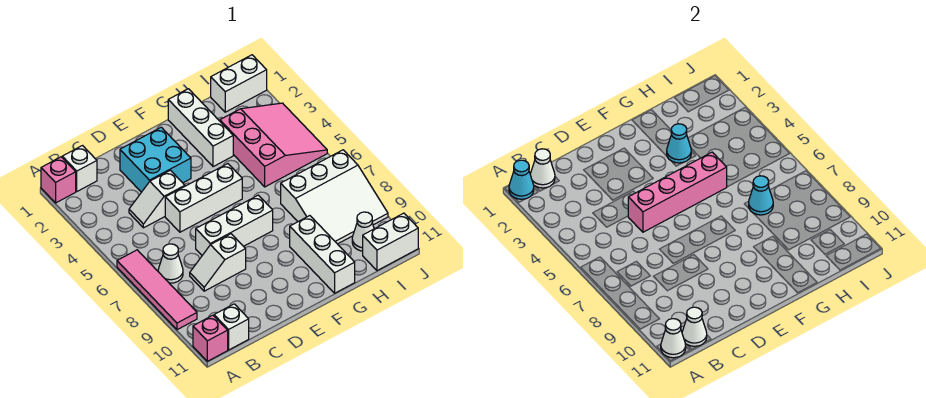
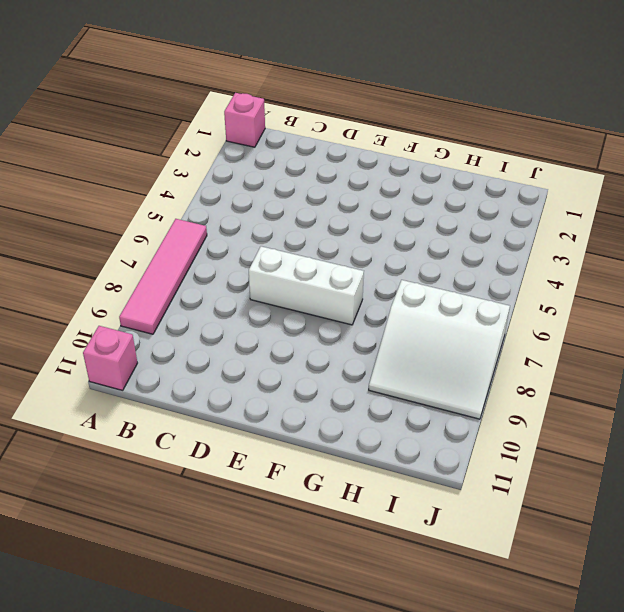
none -> white brick B1 level 1
none -> white cone B7 level 1
none -> white brick B11 level 1

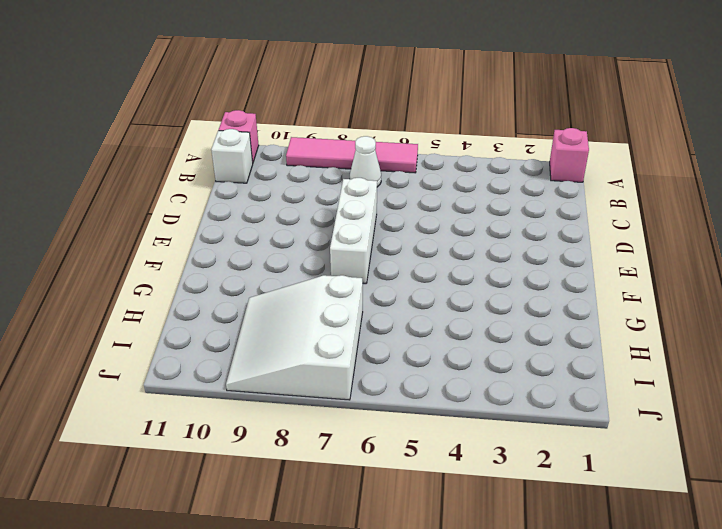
none -> white brick B1 level 1
none -> white slope C4:D4 level 1 top D
none -> white slope C8:D8 level 1 top D

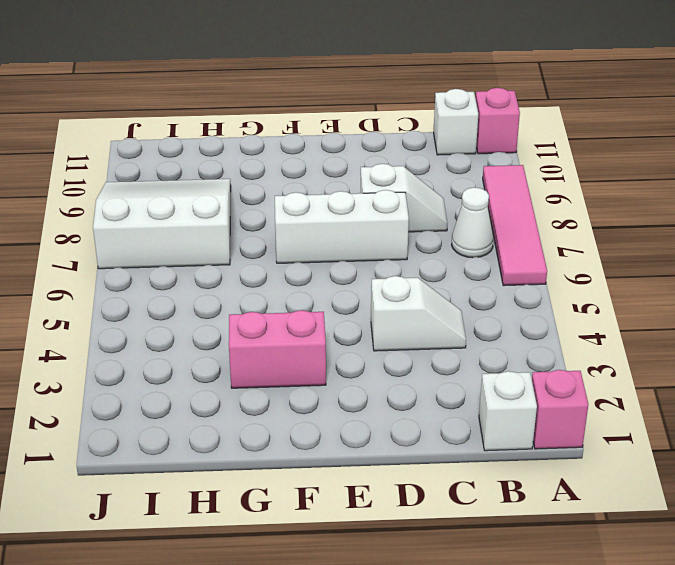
pink brick F3:G3 level 1 -> white brick G1:G3 level 1
none -> cyan brick D2:E3 level 1
none -> white brick D5:F5 level 1
none -> white brick G9:G11 level 1

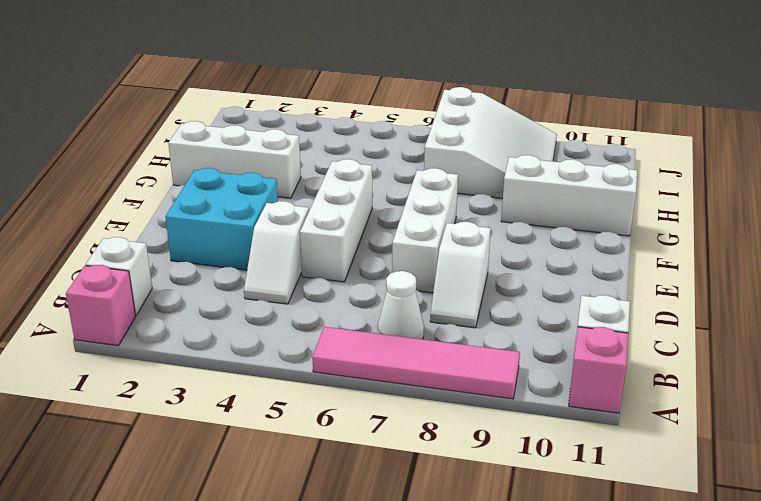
none -> pink slope H3:J5 level 1 top H
none -> white brick I1:J1 level 1
none -> white cone I10 level 1

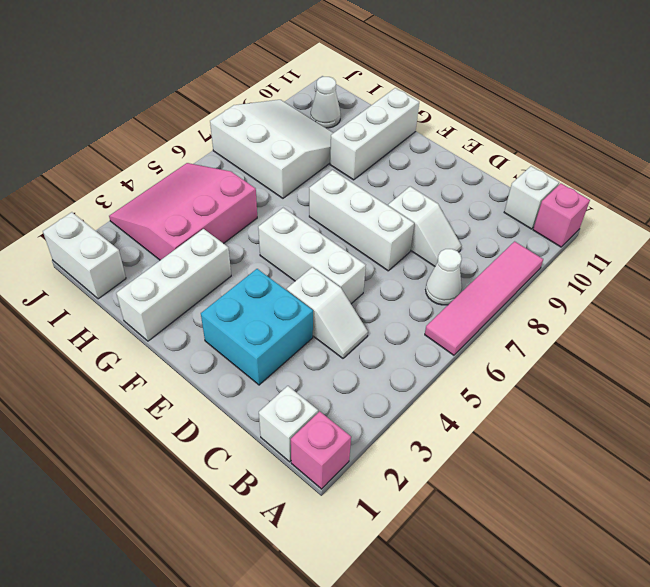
none -> white brick I11:J11 level 1
none -> cyan cone A1 level 2
none -> white cone A11 level 2

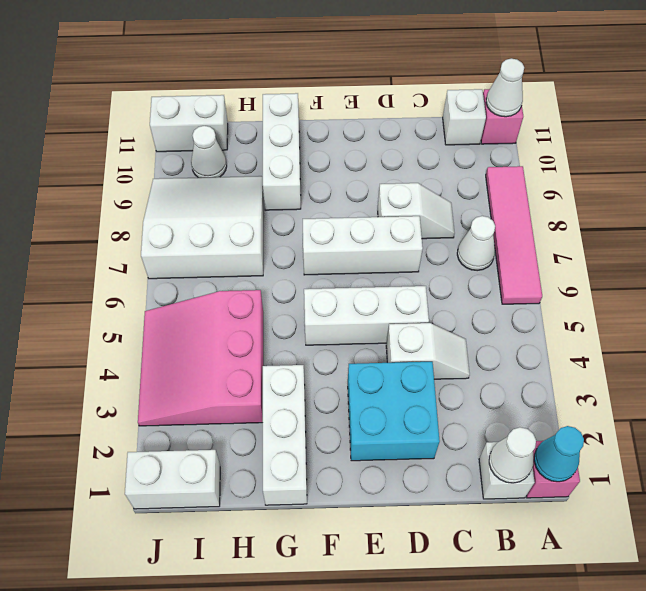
none -> white cone B11 level 2
none -> pink brick D5:G5 level 2
none -> cyan cone G3 level 2

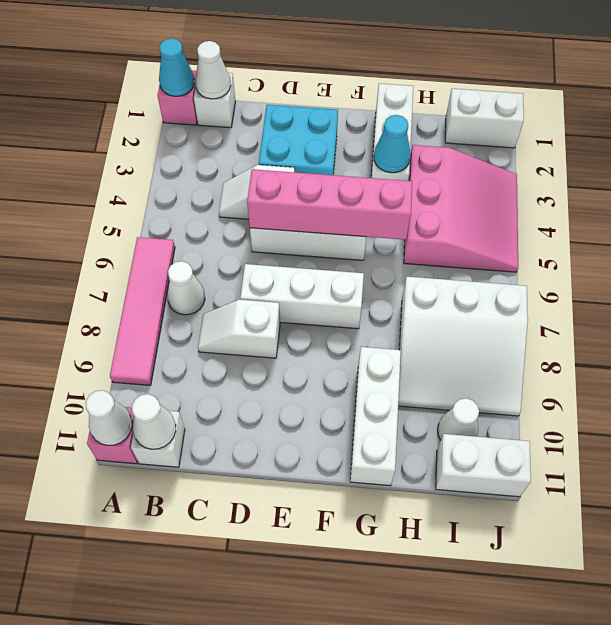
none -> cyan cone H7 level 2

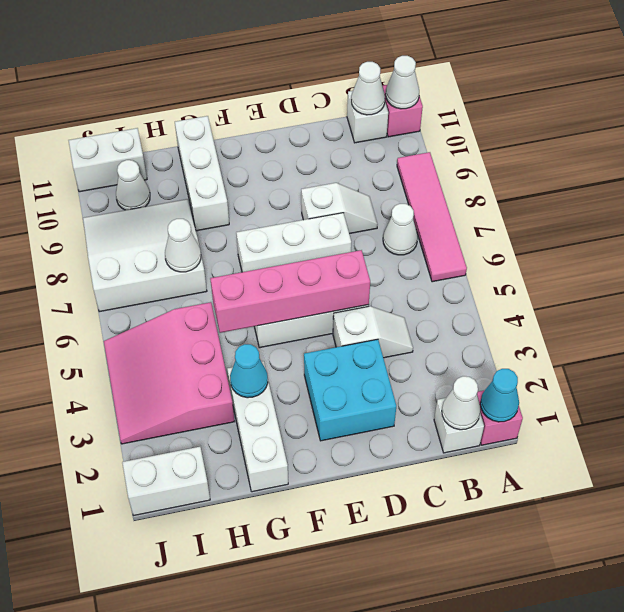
white cone H7 level 2 -> cyan cone H7 level 2

